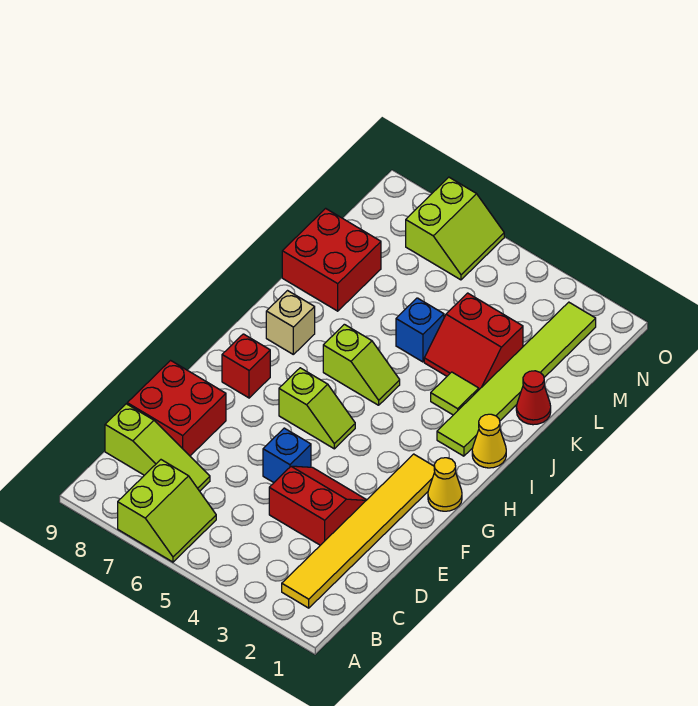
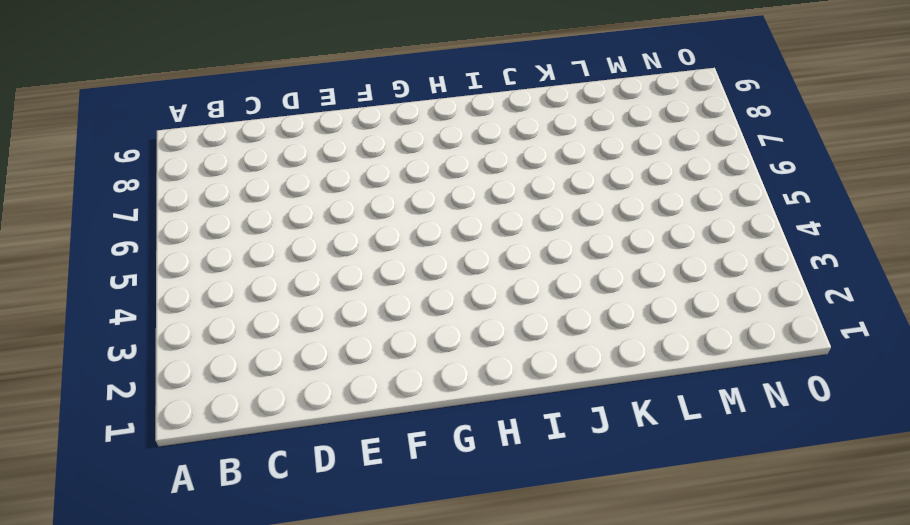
none -> lime slope A6:B7 level 1 top 7
none -> yellow tile B2:G2 level 1
none -> lime slope C7:C9 level 1 top 9

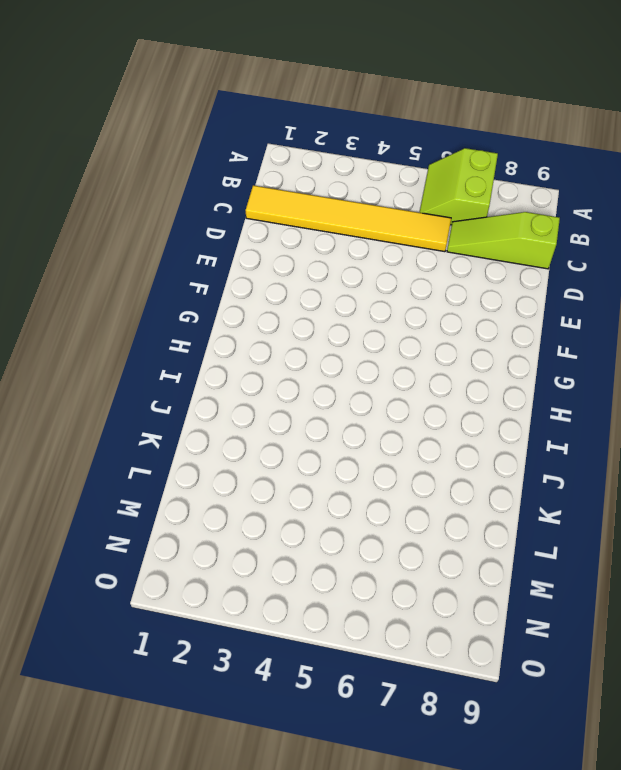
yellow tile C1:C6 level 1 -> yellow tile B2:G2 level 1
none -> red slope D3:E4 level 1 top D
none -> red brick D8:E9 level 1
none -> blue brick E5 level 1

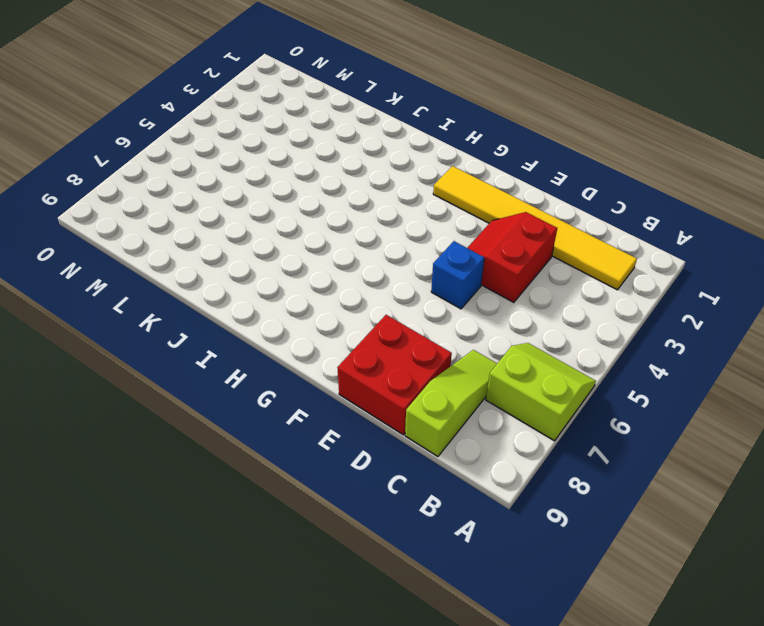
none -> yellow cone G1 level 1
none -> lime slope G5:G6 level 1 top 6
none -> red brick G8 level 1

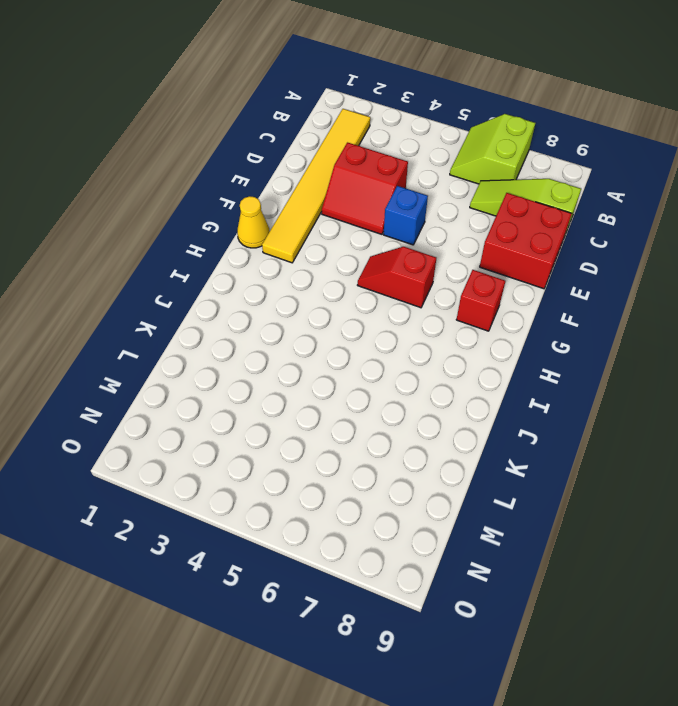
red slope G5:G6 level 1 top 6 -> lime slope G5:G6 level 1 top 6
none -> yellow cone I1 level 1
none -> lime tile I2:N2 level 1
none -> lime slope I5:I6 level 1 top 6

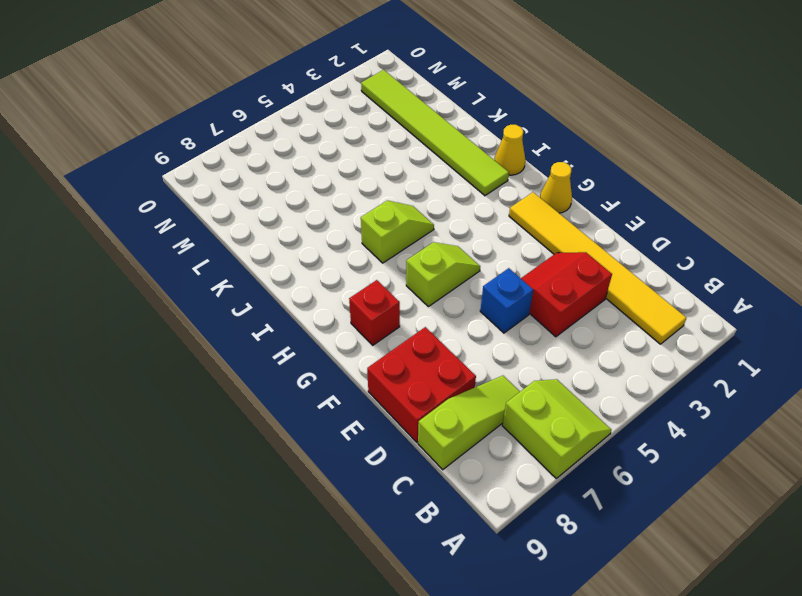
none -> tan brick I8 level 1
none -> lime tile J3 level 1
none -> red cone K1 level 1

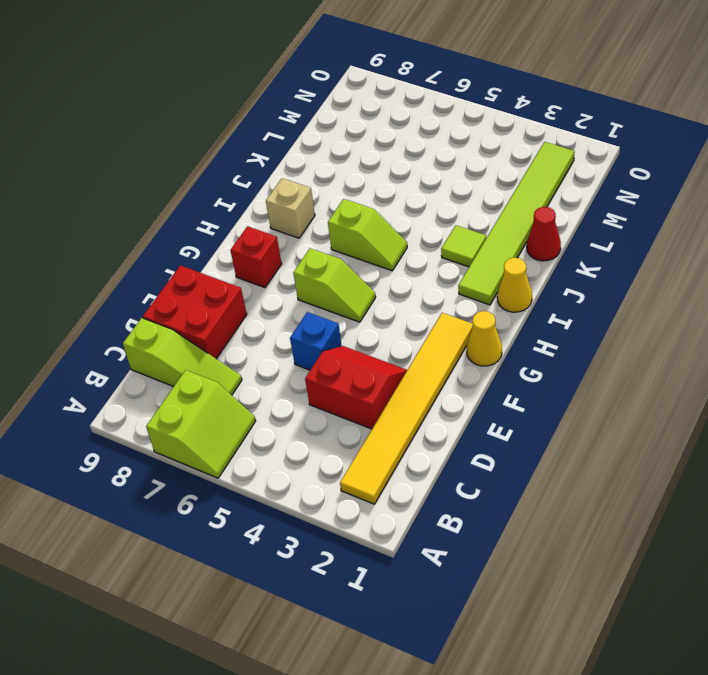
none -> red slope K3:L4 level 1 top L
none -> blue brick K5 level 1
none -> red brick K8:L9 level 1

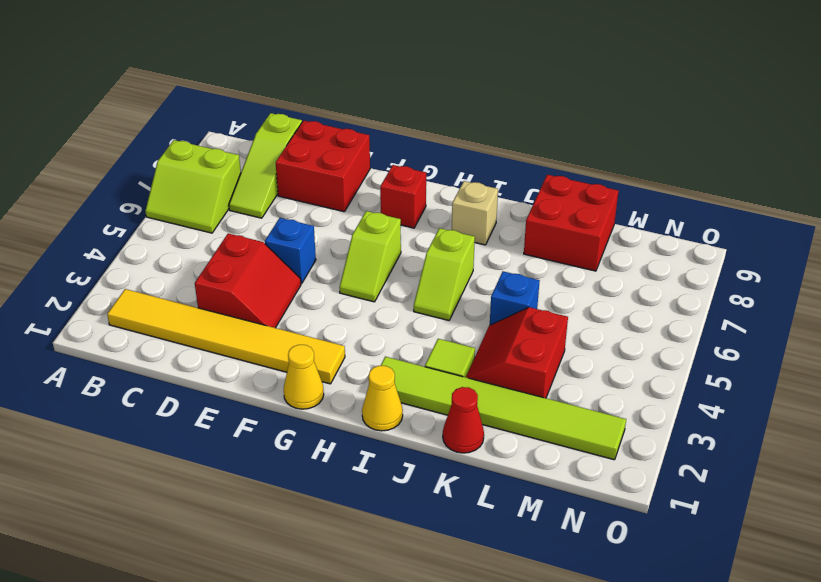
none -> lime slope N6:O7 level 1 top 7

